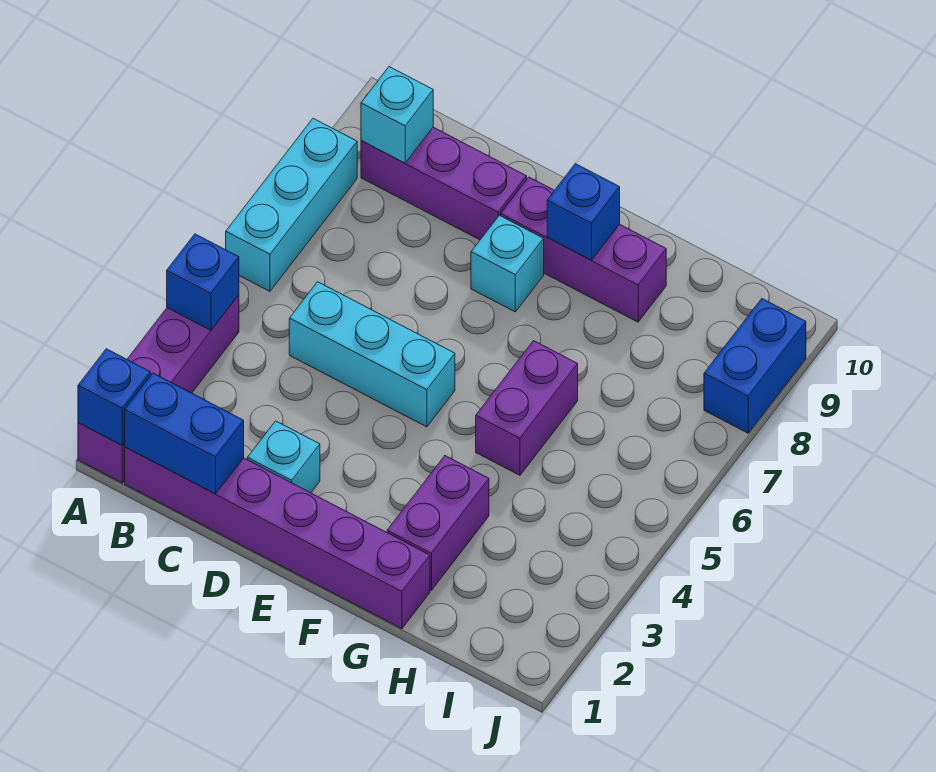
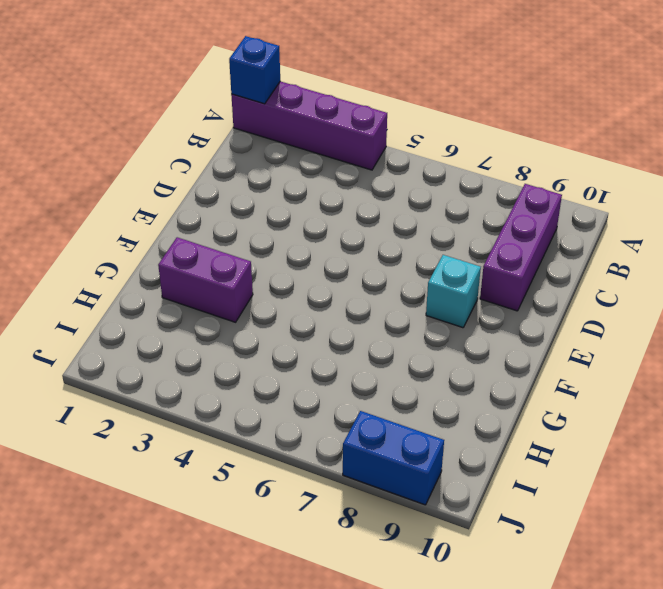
none -> cyan brick A6:A8 level 1
none -> purple brick B1:G1 level 1
none -> cyan brick C5:E5 level 1

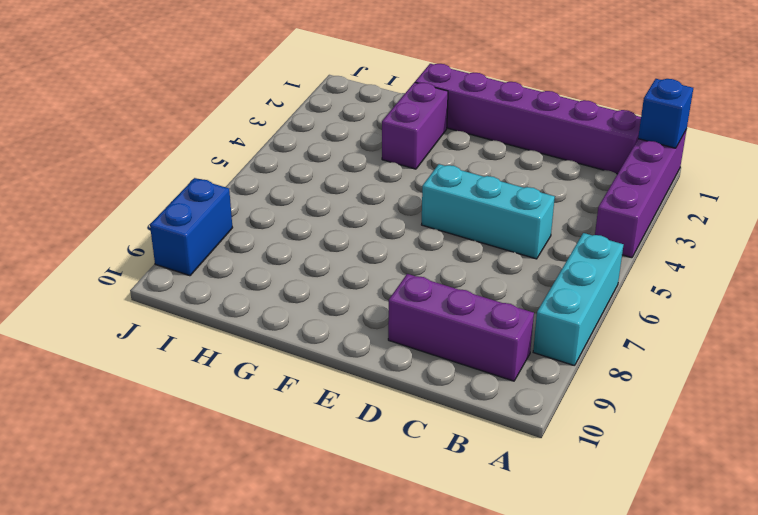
none -> cyan brick D2 level 1
none -> cyan brick E8 level 1
none -> purple brick E9:G9 level 1

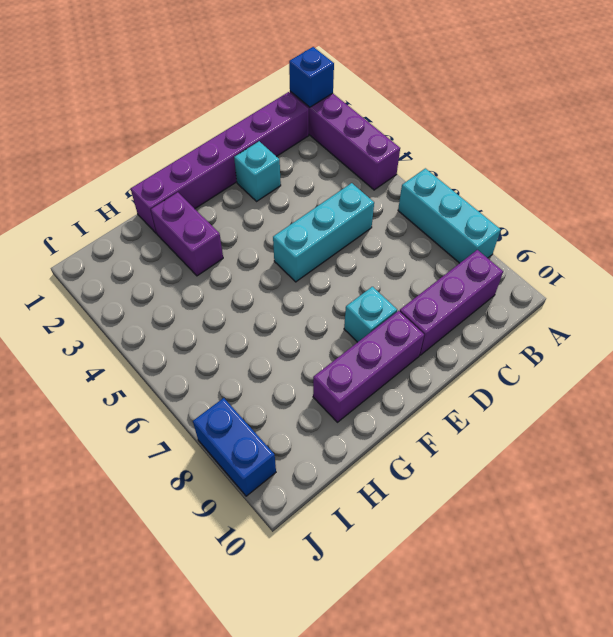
none -> purple brick G5:G6 level 1
none -> blue brick A4 level 2
none -> blue brick B1:C1 level 2

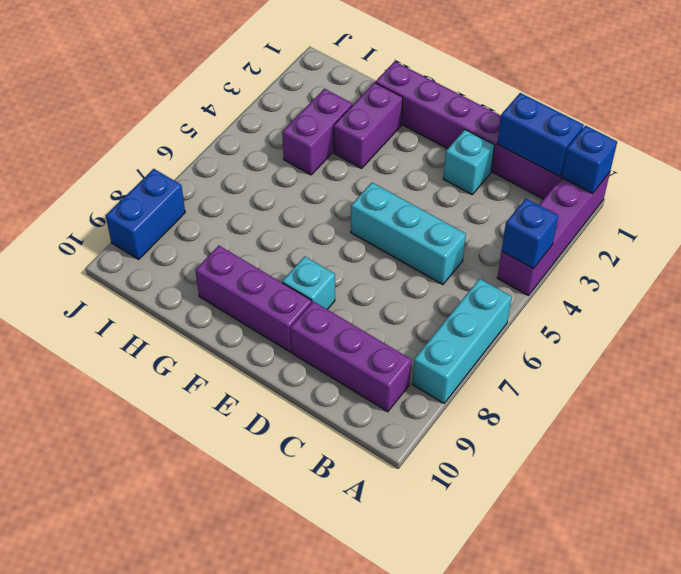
purple brick H3:H4 level 1 -> purple brick G5:G6 level 1
none -> cyan brick B9 level 2
none -> blue brick F9 level 2

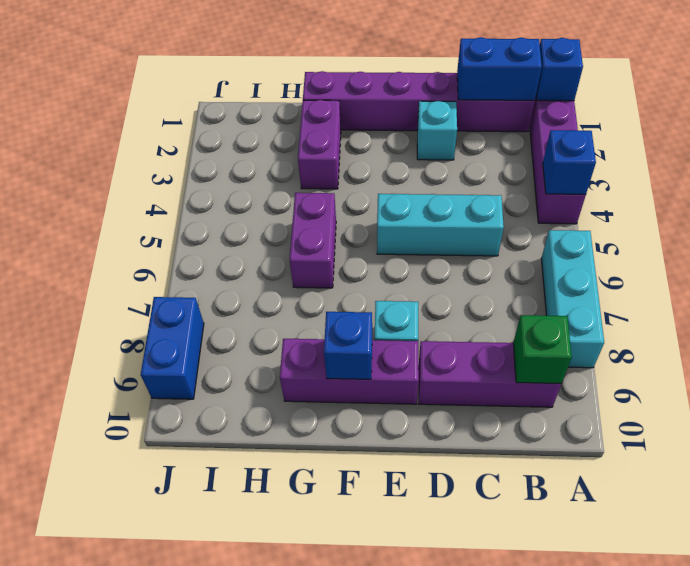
green brick B9 level 2 -> cyan brick B9 level 2

